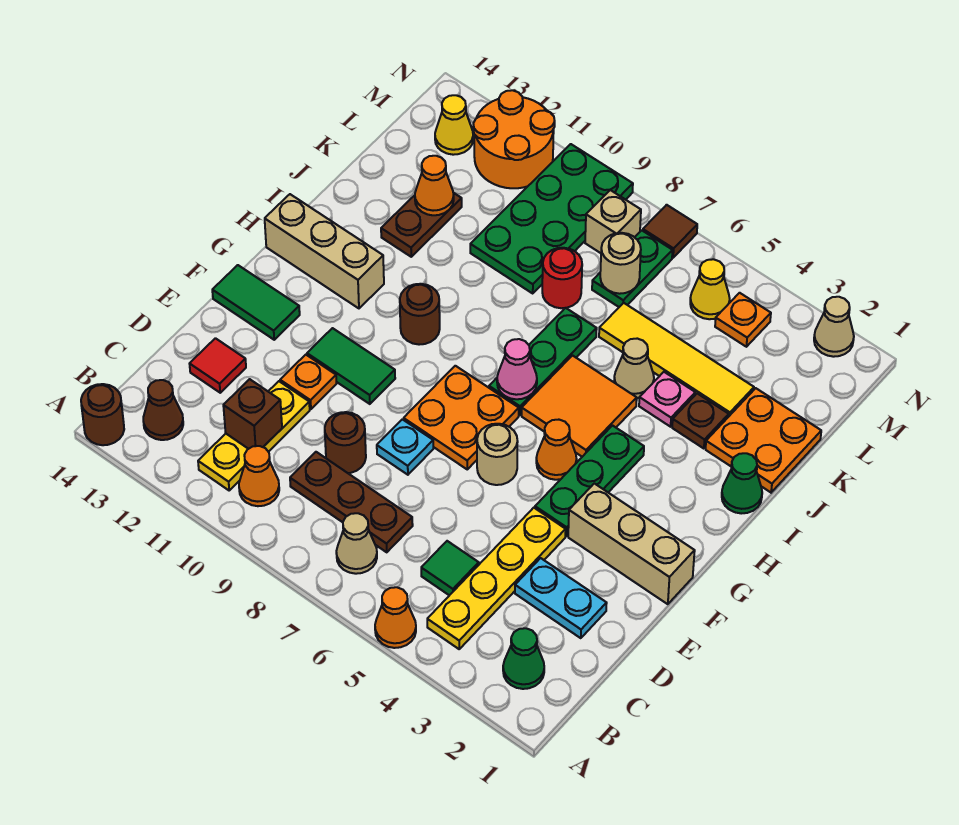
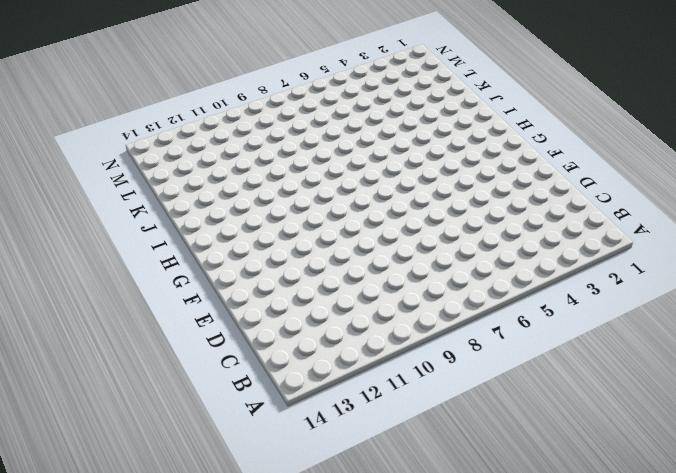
none -> orange cone A5 level 1
none -> brown round brick A14 level 1
none -> green cone B2 level 1
none -> yellow plate B4:E4 level 1

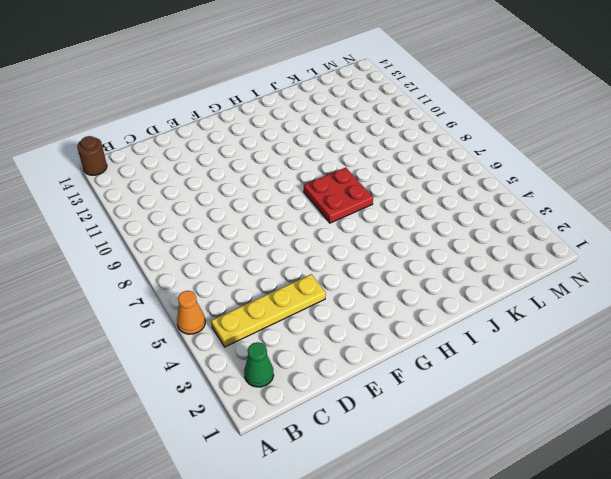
red plate H7:I8 level 1 -> green plate H7:J7 level 1
none -> tan cone B7 level 1
none -> orange cone B10 level 1
none -> yellow plate B11:D11 level 1
none -> brown cone B13 level 1

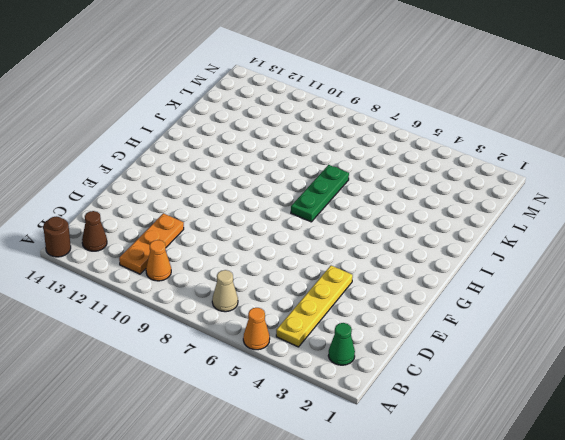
orange plate B11:D11 level 1 -> yellow plate B11:D11 level 1
none -> green tile C5 level 1
none -> brown plate C7:C9 level 1
none -> cyan plate D2:D3 level 1
none -> brown round brick D9 level 1

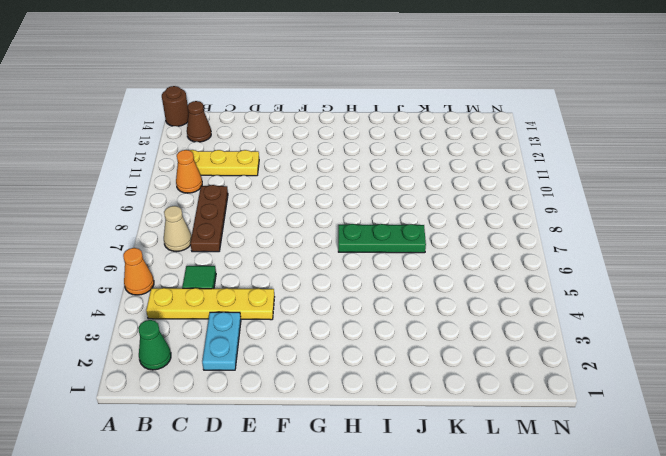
none -> brown round brick D9 level 1
none -> red tile D13 level 1
none -> cyan plate E8 level 1
none -> orange plate E11 level 1

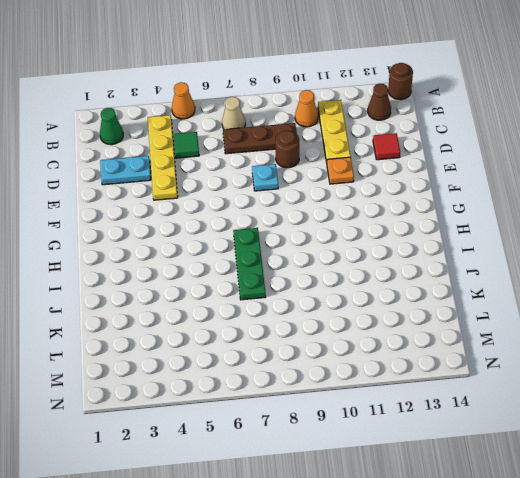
none -> tan brick F1:F3 level 1
none -> green plate F4:H4 level 1
none -> tan round brick F6 level 1
none -> orange plate F7:G8 level 1

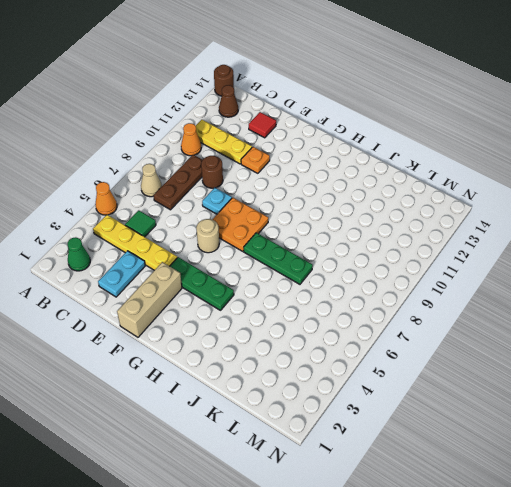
none -> green tile F10:F11 level 1
none -> green tile F13:F14 level 1
none -> orange cone G5 level 1
none -> orange tile H5:I6 level 1

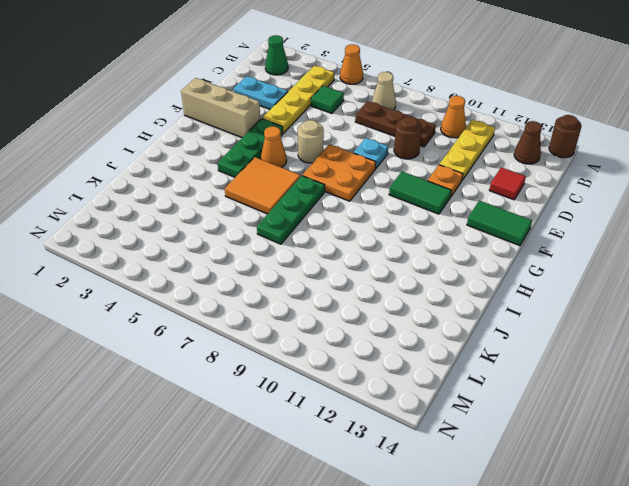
none -> brown round brick H10 level 1
none -> tan brick H12:H14 level 1
none -> green cone I1 level 1
none -> orange plate J1:K2 level 1

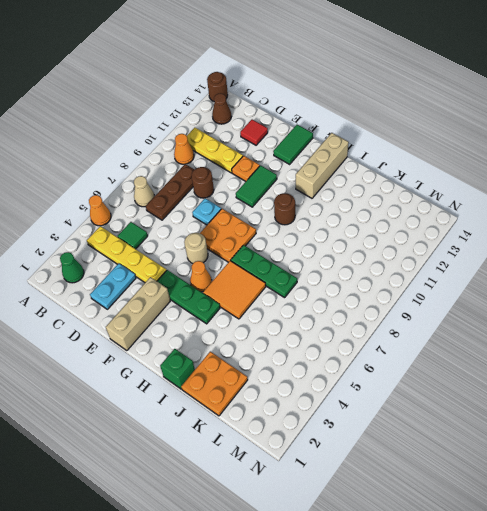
green brick I1 level 1 -> green cone I1 level 1
none -> brown plate J3 level 1
none -> pink plate J4 level 1
none -> tan cone J5 level 1
none -> brown plate J12:K12 level 1

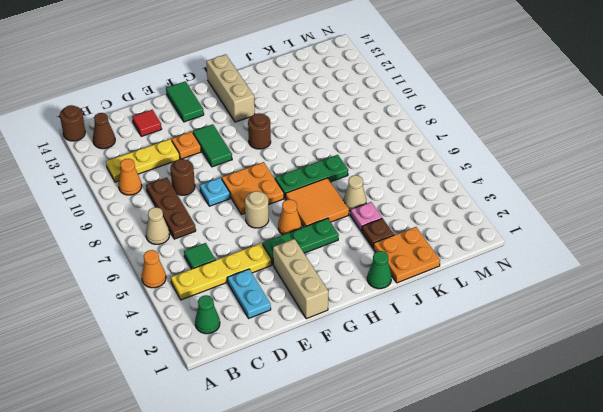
none -> brown plate J12:K12 level 1
none -> yellow tile K3:K6 level 1
none -> red round brick K8 level 1
none -> green plate K9:N10 level 1

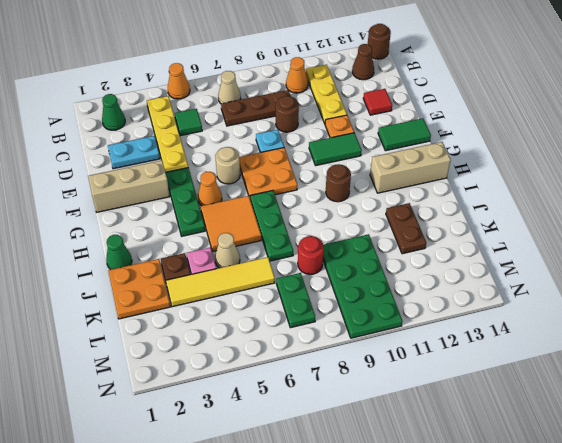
none -> orange plate M4 level 1
none -> yellow cone M5 level 1
none -> tan brick M8 level 1
none -> orange round brick M11:N12 level 1

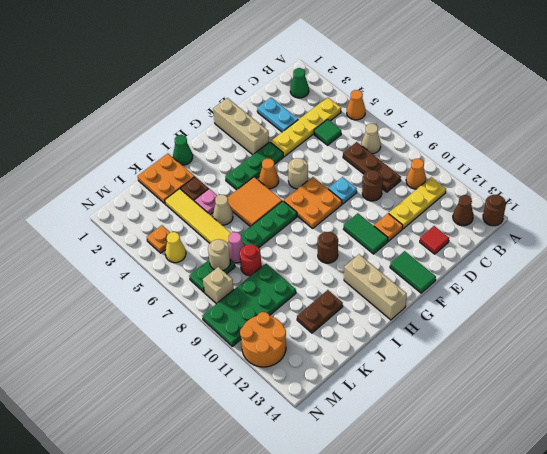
pink cone K7 level 1 -> pink cone H7 level 2
none -> yellow cone M13 level 1
none -> tan cone N2 level 1
none -> brown tile N7 level 1
none -> brown brick C11 level 2

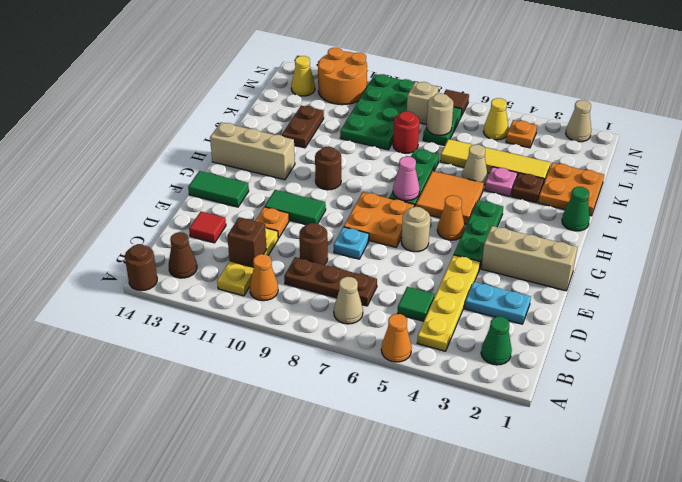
none -> orange cone K12 level 2

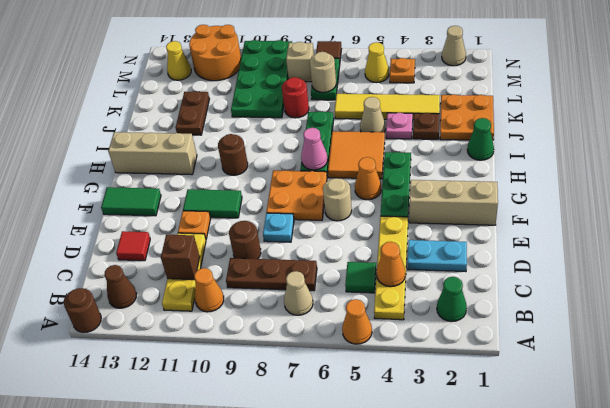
orange cone C4 level 2 -> orange cone K12 level 2

